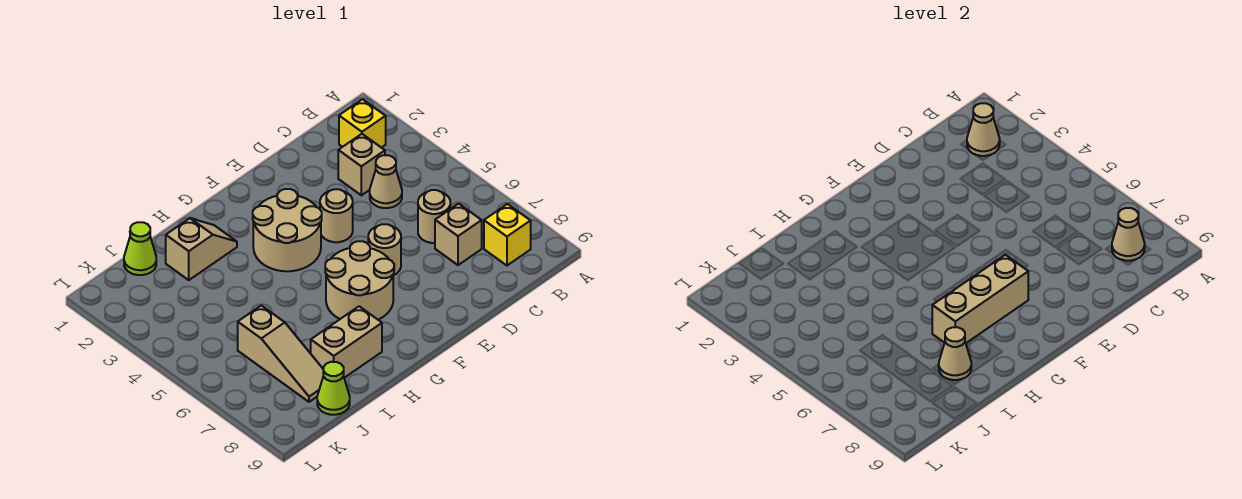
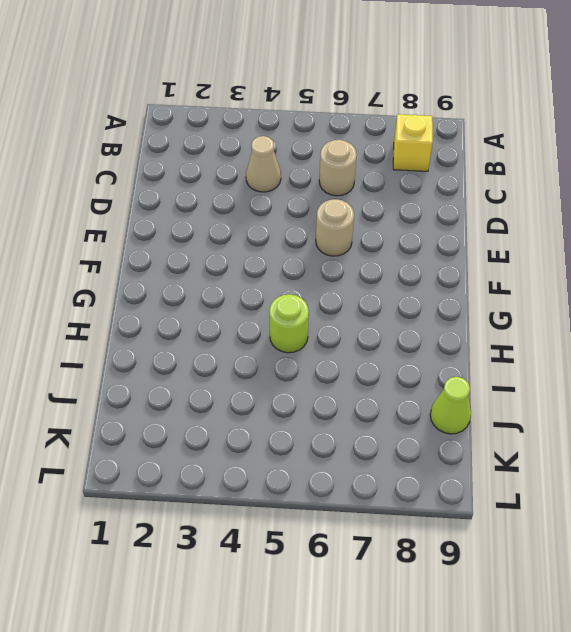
lime round brick H5 level 1 -> none
none -> yellow brick B2 level 1
none -> tan brick C3 level 1
none -> tan brick C7 level 1

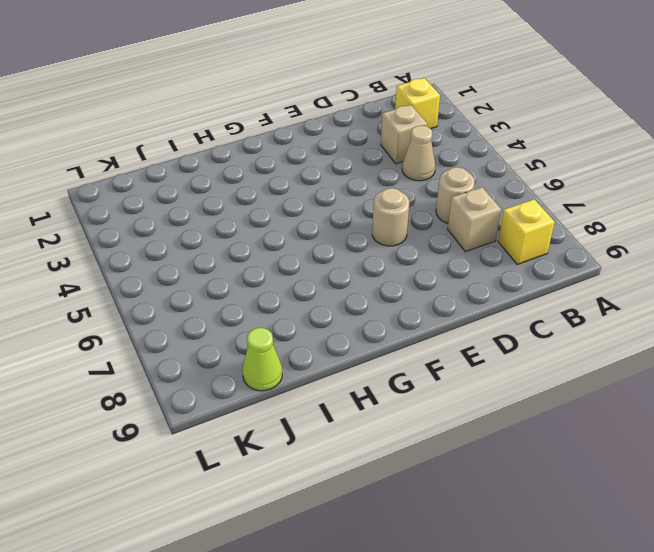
none -> tan round brick E4 level 1
none -> tan round brick F3:G4 level 1
none -> tan round brick F6:G7 level 1

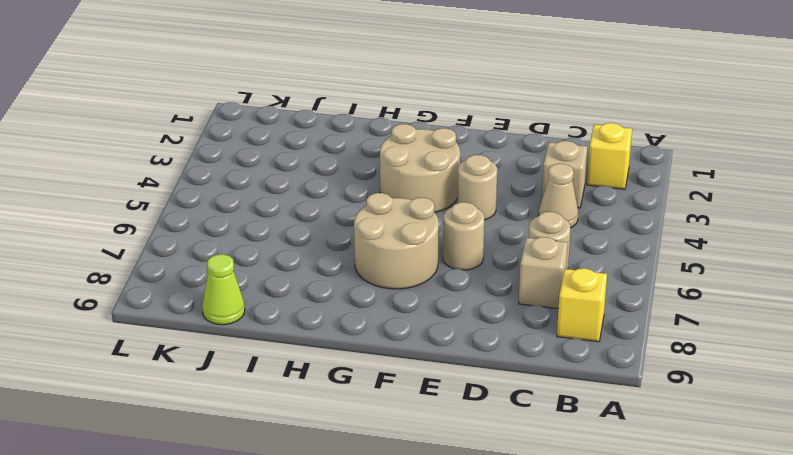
none -> tan slope H2:I2 level 1 top I
none -> tan brick H8:I8 level 1
none -> lime cone J1 level 1

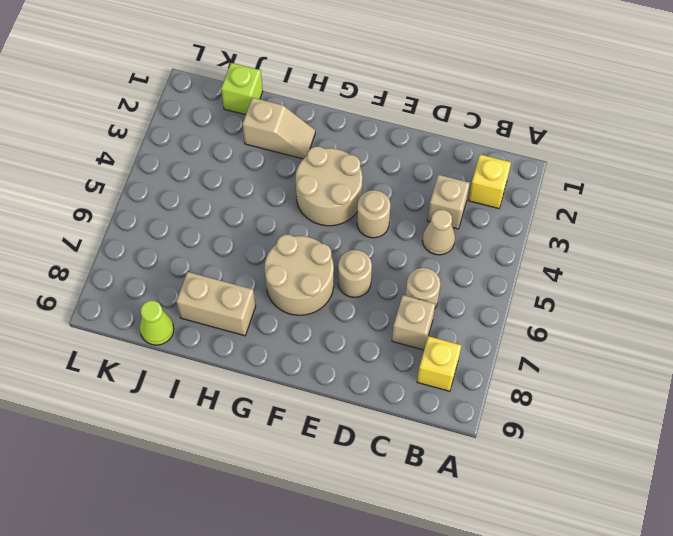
lime brick J1 level 1 -> lime cone J1 level 1
none -> tan slope J6:J8 level 1 top 6
none -> tan cone B2 level 2
none -> tan cone B8 level 2

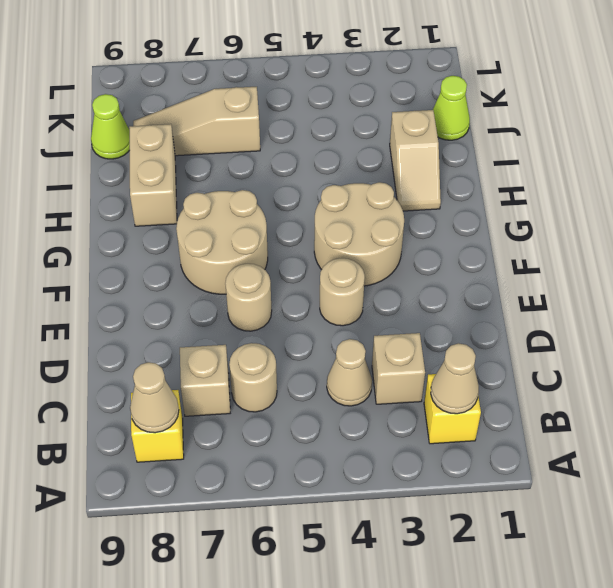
none -> tan brick F7:H7 level 2
none -> tan cone I8 level 2

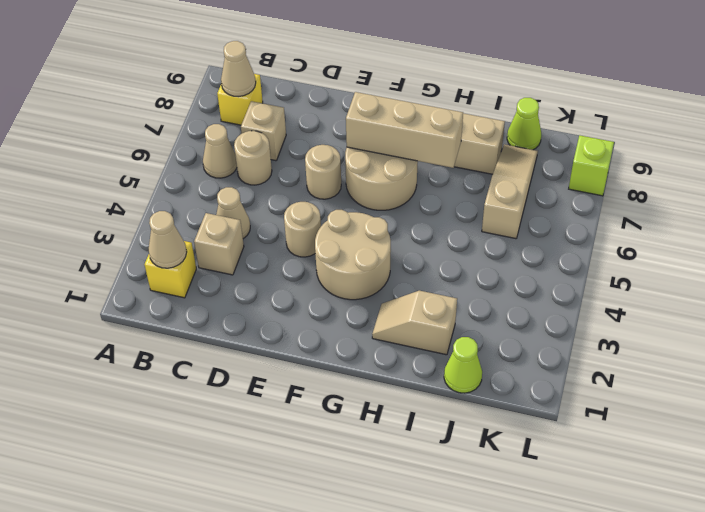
tan cone B6 level 1 -> tan cone I8 level 2
lime brick L8 level 1 -> none

